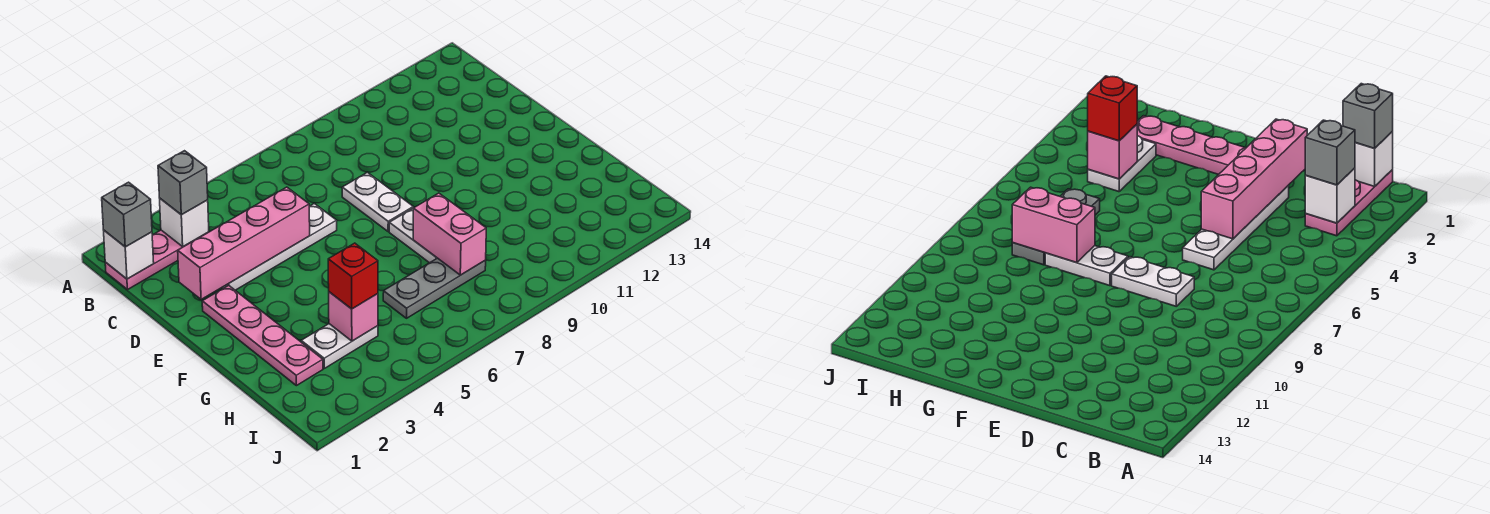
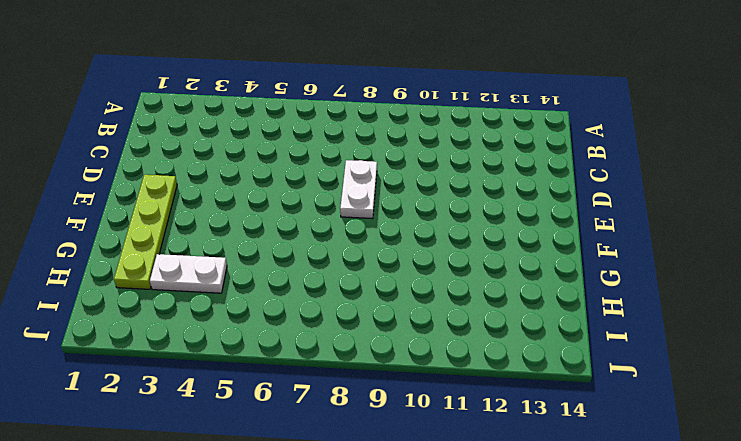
lime plate E2:H2 level 1 -> pink plate E2:H2 level 1
none -> pink plate B1:B3 level 1
none -> white plate D3:D6 level 1
none -> white plate F8:G8 level 1

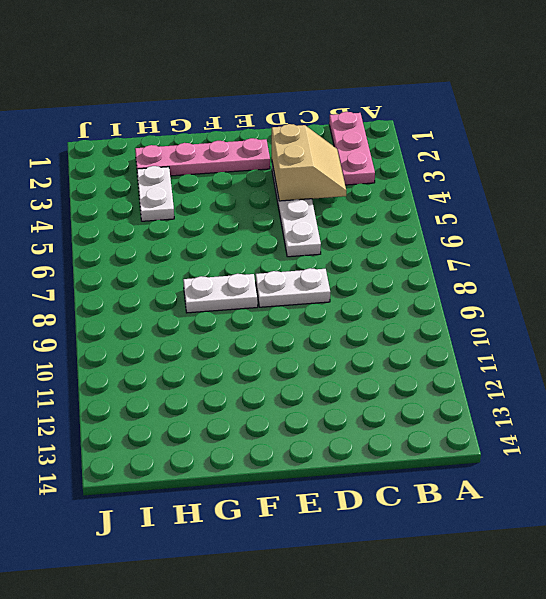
tan slope C3:D4 level 2 top D -> pink brick D2:D5 level 2
none -> grey plate H6:H8 level 1
none -> white brick B1 level 2
none -> white brick B3 level 2

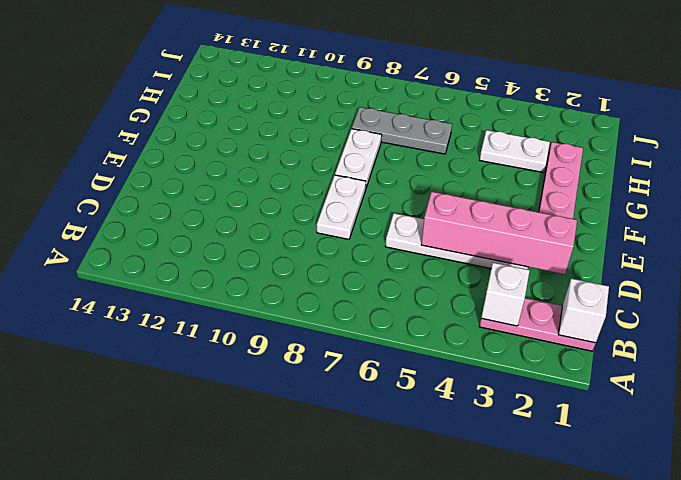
none -> pink brick G8:H8 level 2
none -> pink brick H4 level 2
none -> grey brick B1 level 3

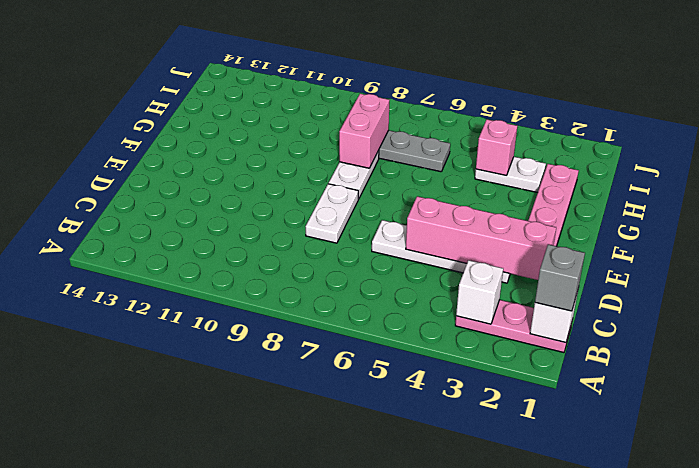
none -> grey brick B3 level 3
none -> red brick H4 level 3

